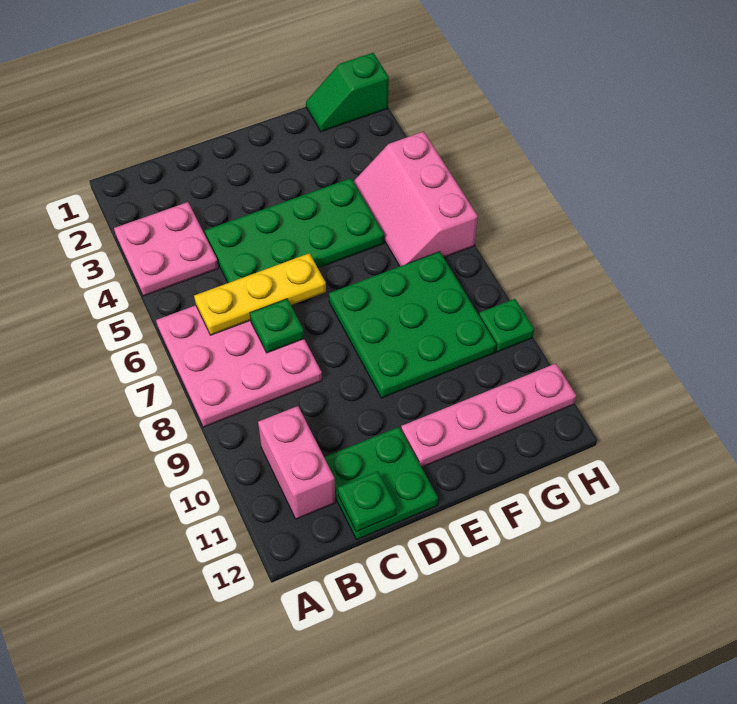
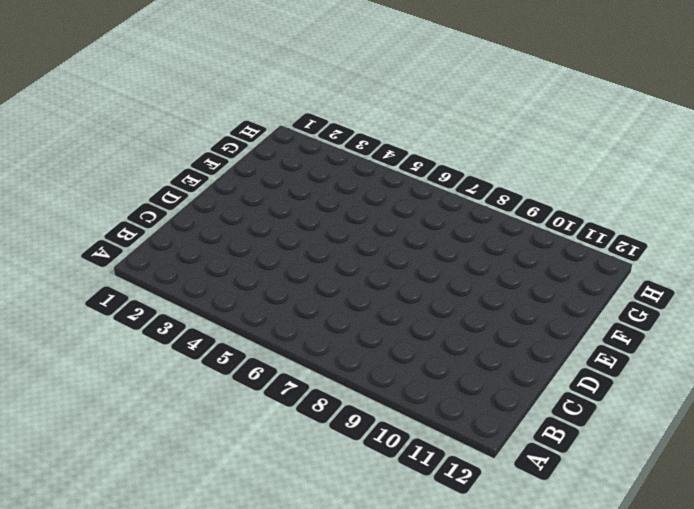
none -> pink plate A3:B4 level 1
none -> pink plate A6:C8 level 1
none -> pink brick B10:B11 level 1

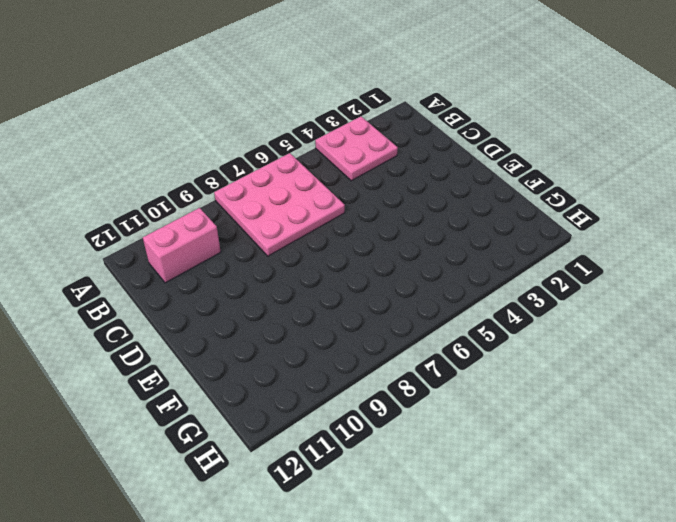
none -> green plate C4:F5 level 1
none -> green plate C11:D12 level 1
none -> green plate E7:G9 level 1

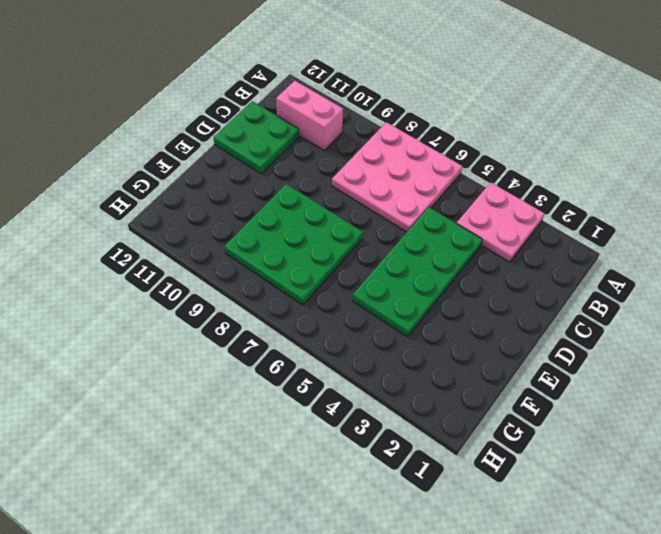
none -> pink plate E11:H11 level 1
none -> green slope G1:H1 level 1 top H
none -> pink slope G4:H6 level 1 top H

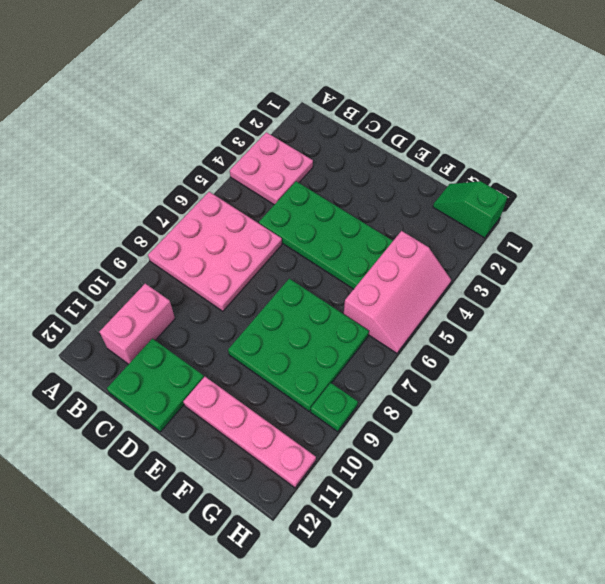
pink slope G4:H6 level 1 top G -> pink slope G4:H6 level 1 top H
none -> yellow plate B6:D6 level 2
none -> green plate C7 level 2
none -> green plate C12 level 2

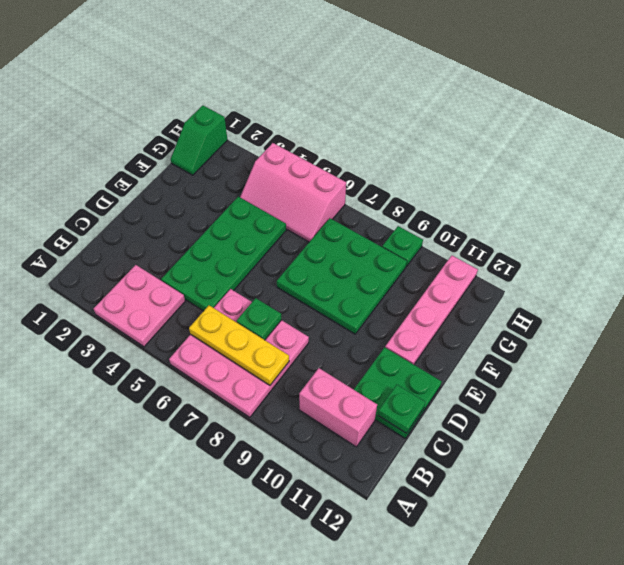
yellow plate B6:B8 level 2 -> yellow plate B6:D6 level 2

